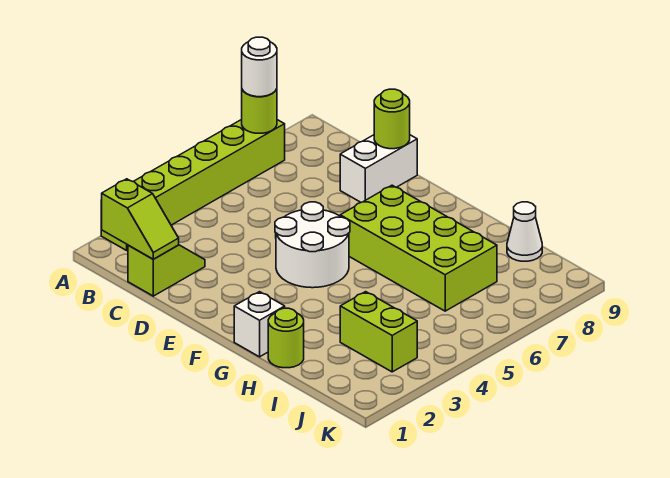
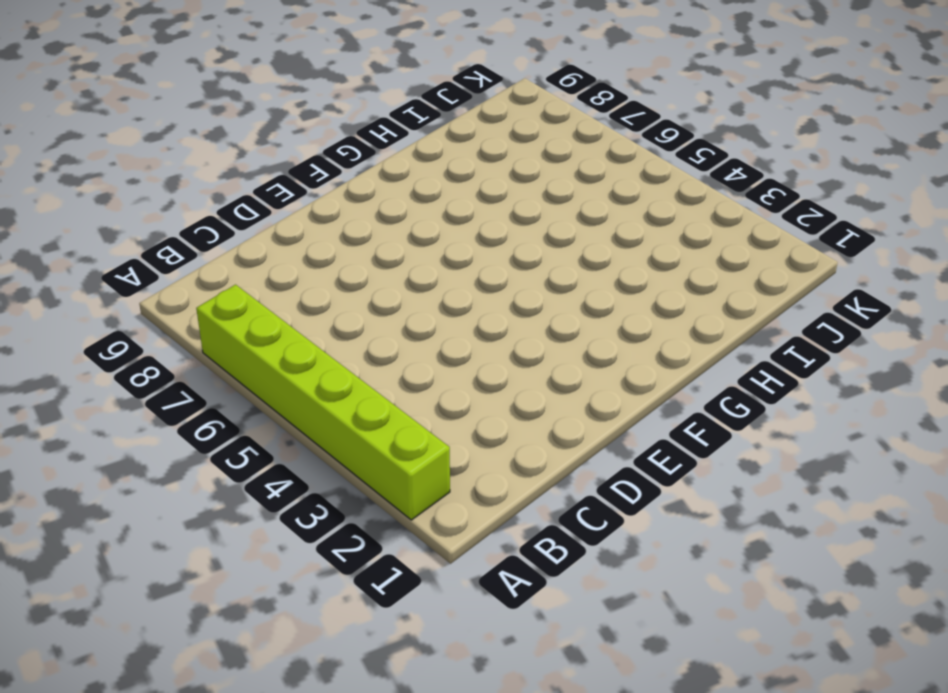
none -> lime slope C1:C2 level 1 top 1
none -> white brick D8:D9 level 1
none -> white round brick E4:F5 level 1

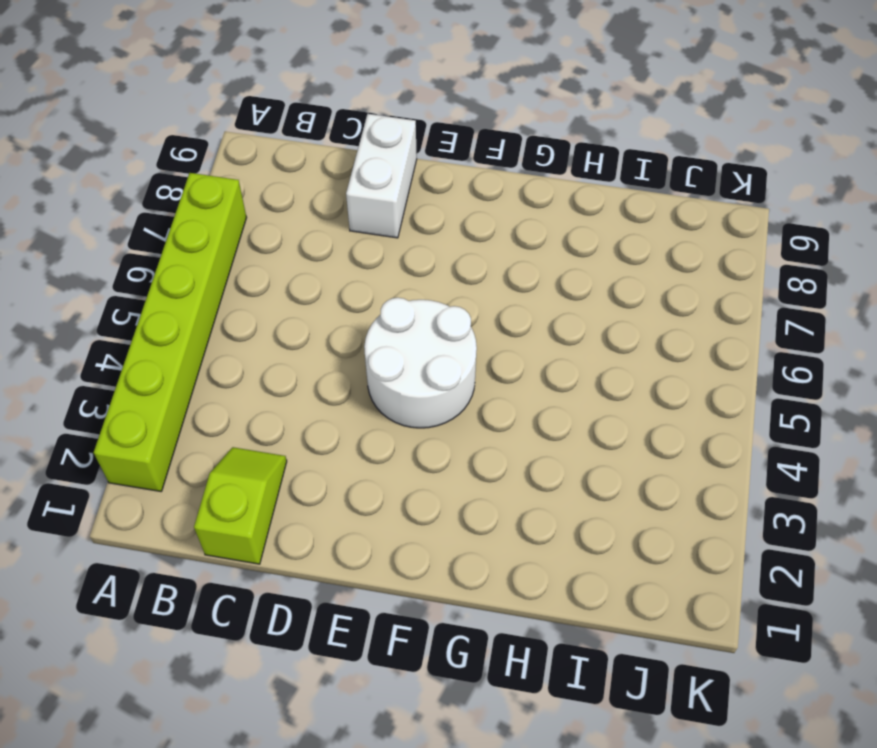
none -> lime brick F6:I7 level 1
none -> white brick G1 level 1
none -> lime round brick H1 level 1

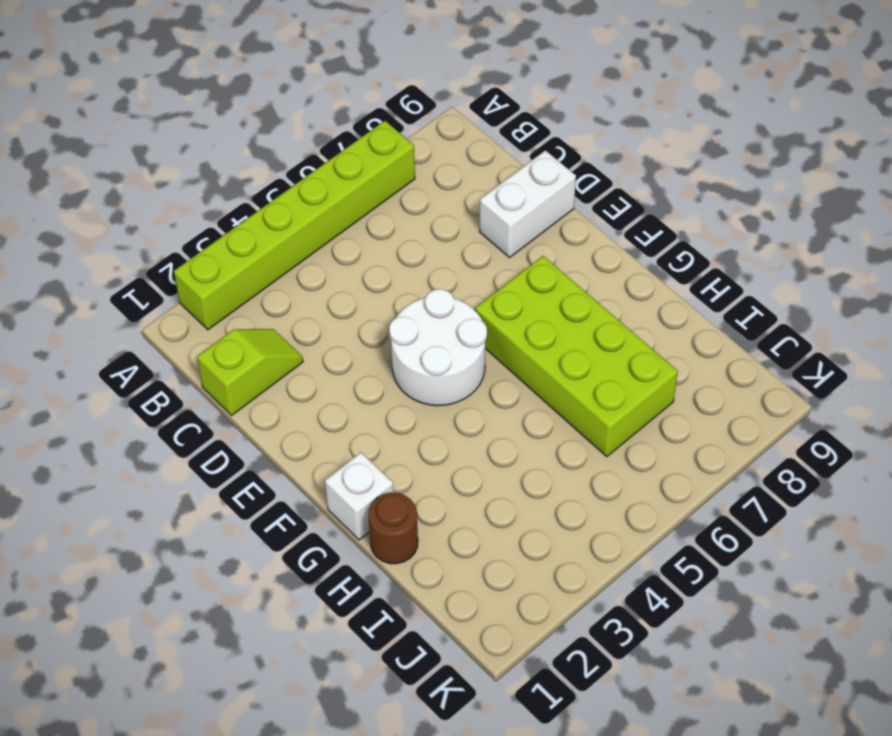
brown round brick H1 level 1 -> lime round brick H1 level 1
none -> lime brick I3:J3 level 1
none -> white cone I9 level 1
none -> lime round brick A7 level 2

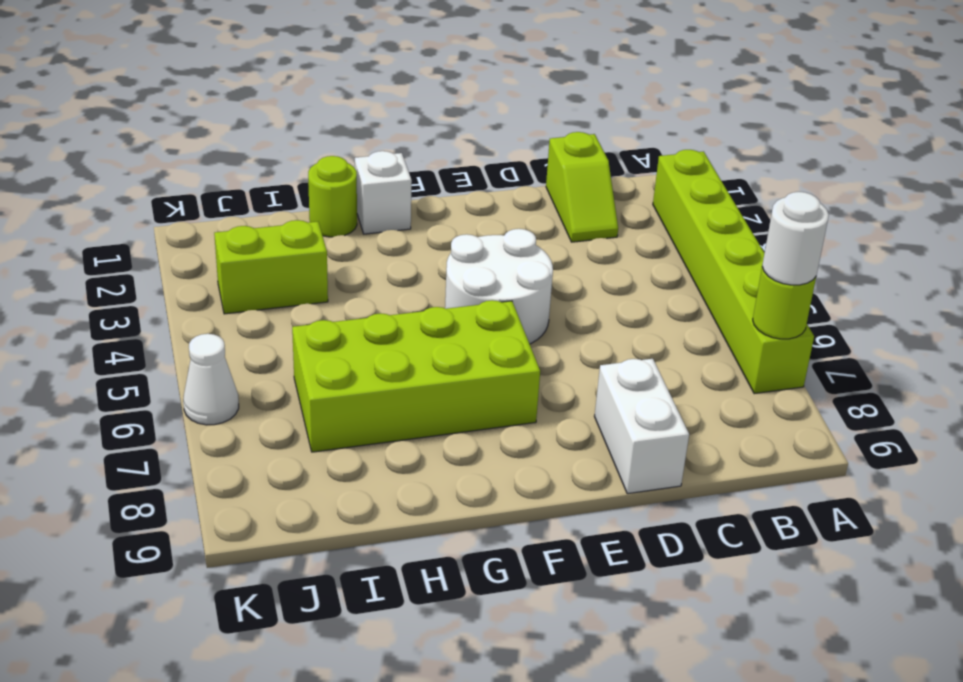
white cone K6 level 1 -> white cone I9 level 1
none -> lime slope B1:C1 level 2 top B
none -> lime round brick D9 level 2

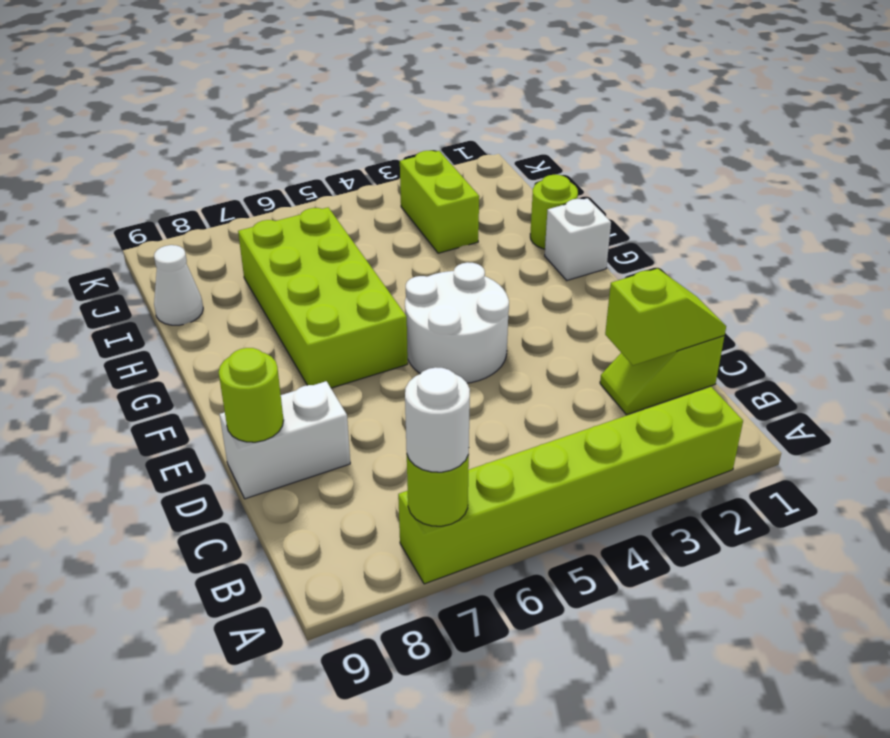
lime slope C1:C2 level 2 top 2 -> lime slope B1:C1 level 2 top B

